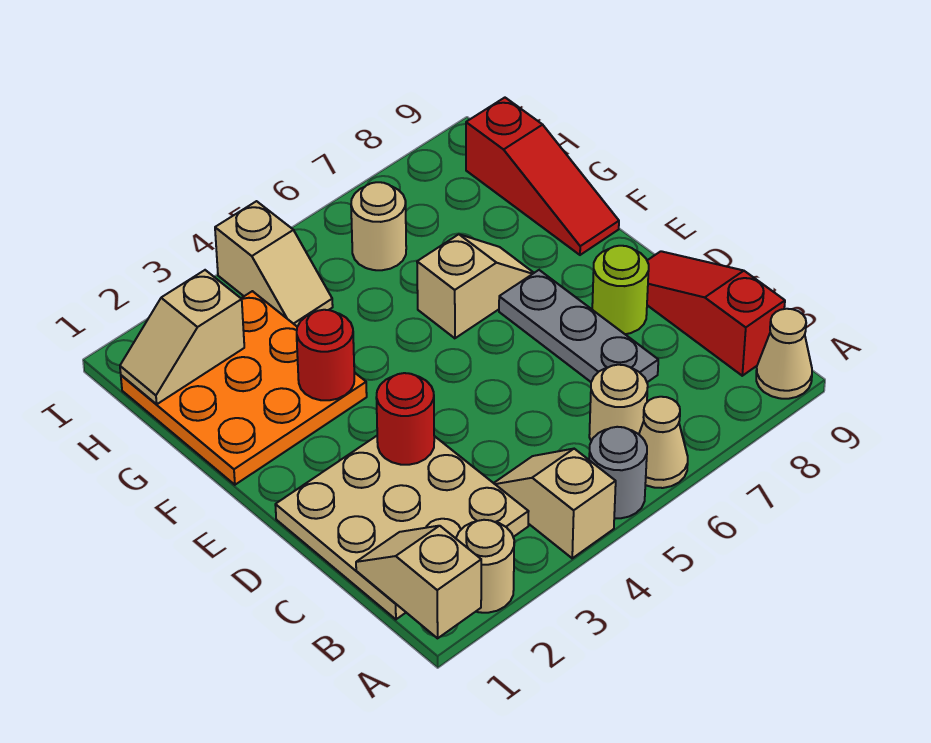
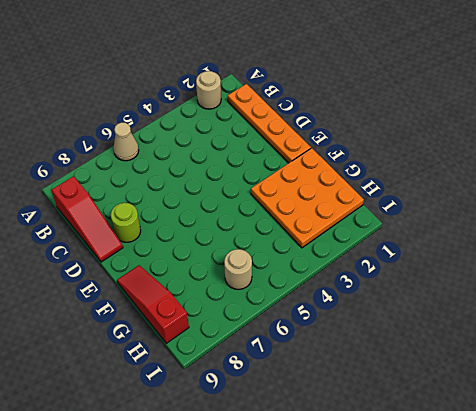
orange plate B1:E1 level 1 -> tan plate B1:D3 level 1
none -> tan slope A4:B4 level 1 top A
none -> grey round brick A5 level 1
none -> tan cone A9 level 1

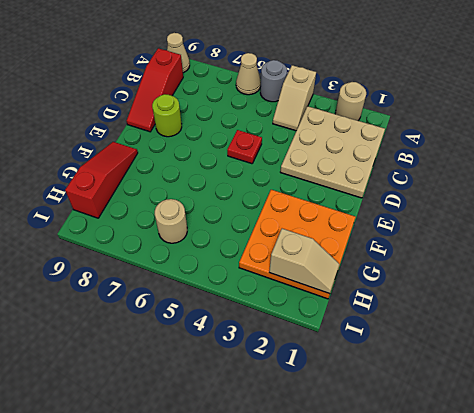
red plate D5 level 1 -> none
none -> tan round brick B6 level 1
none -> grey plate C7:E7 level 1
none -> tan slope F6:F7 level 1 top 6

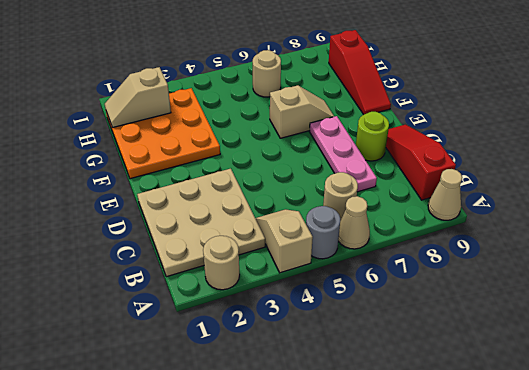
pink plate C7:E7 level 1 -> grey plate C7:E7 level 1
none -> tan slope H4:I4 level 1 top I
none -> tan slope A1:B1 level 2 top A
none -> red round brick D3 level 2

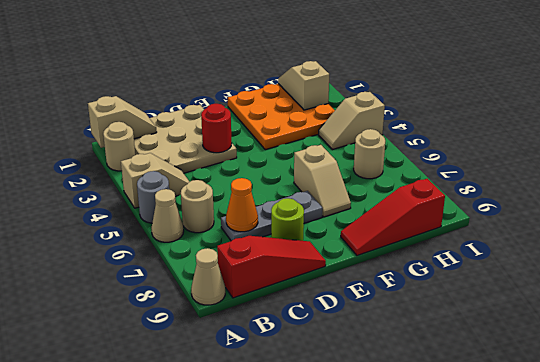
orange cone C7 level 2 -> none
none -> red round brick F3 level 2

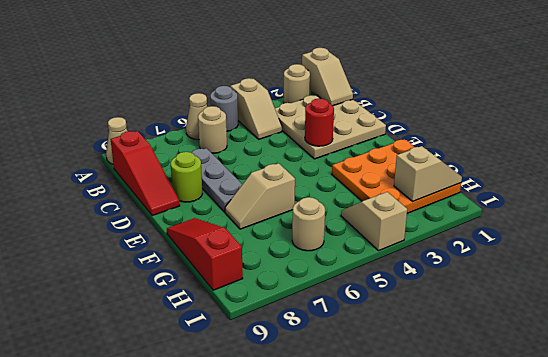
none -> red round brick F3 level 2

